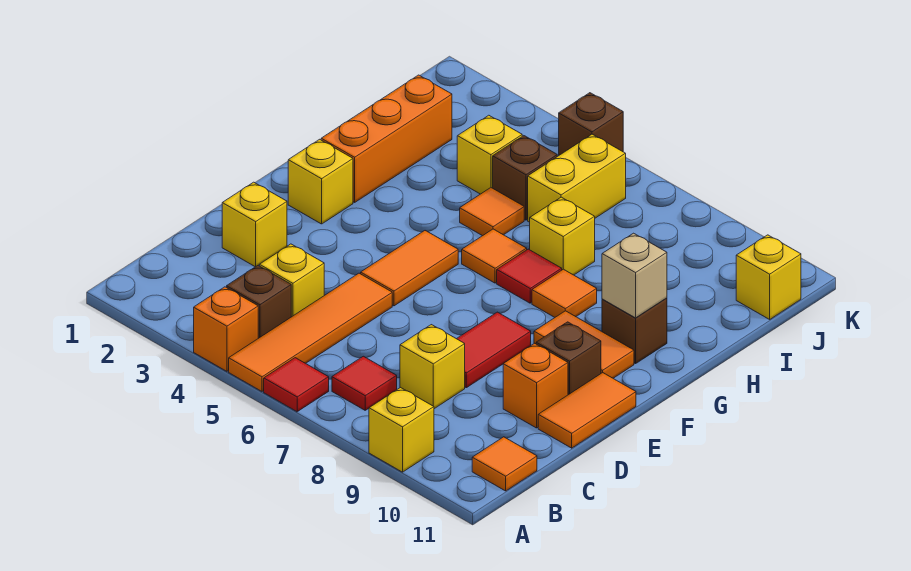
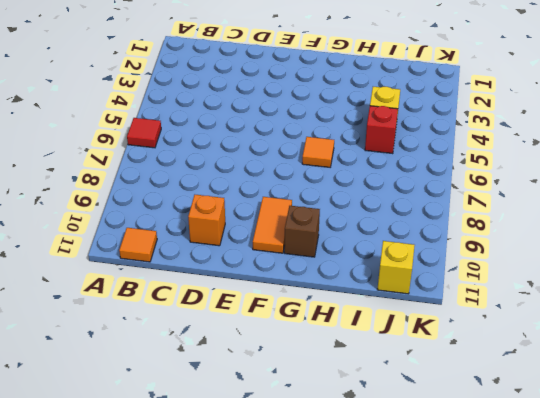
red brick I5 level 1 -> brown brick I5 level 1
none -> orange brick A4 level 1
none -> orange tile A5:D5 level 1
none -> yellow brick A9 level 1
none -> brown brick B4 level 1

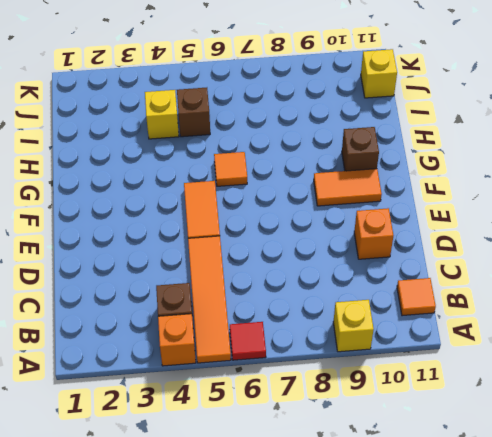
none -> red tile B7 level 1
none -> yellow brick C4 level 1
none -> yellow brick C8 level 1
none -> yellow brick D2 level 1

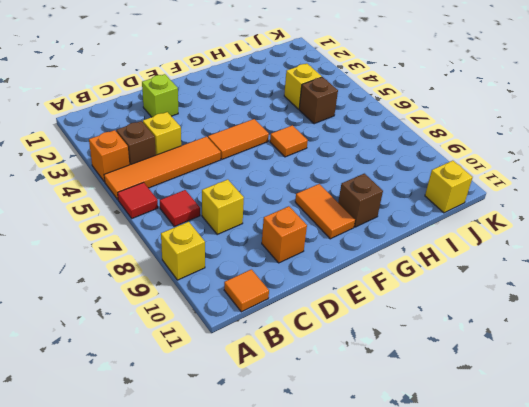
lime brick D2 level 1 -> yellow brick D2 level 1
none -> red tile D8:E8 level 1
none -> orange tile D11:E11 level 1
none -> brown brick E10 level 1
none -> yellow brick F2 level 1

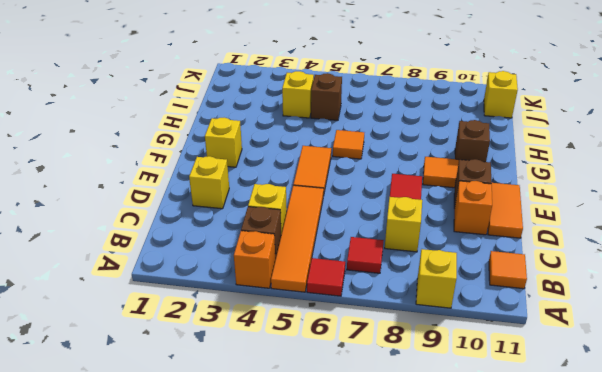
none -> orange brick G2:I2 level 1
none -> red tile G7 level 1
none -> orange tile G8 level 1
none -> orange tile H5 level 1

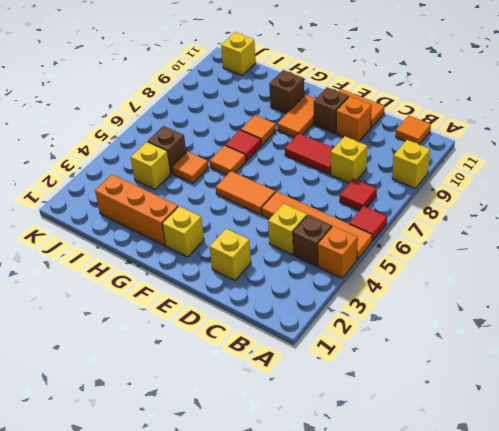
none -> yellow brick H7 level 1
none -> yellow brick I6:J6 level 1
none -> brown brick K5 level 1
none -> tan brick G10 level 2

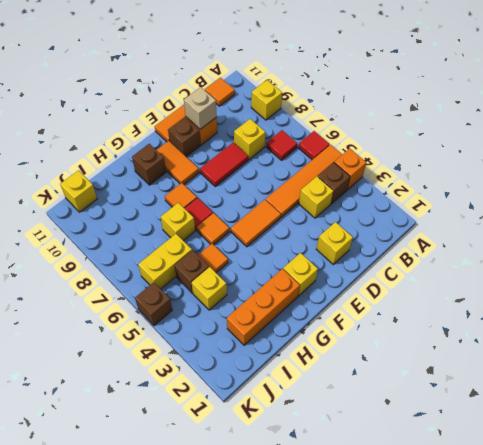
tan brick D10 level 2 -> tan brick G10 level 2

